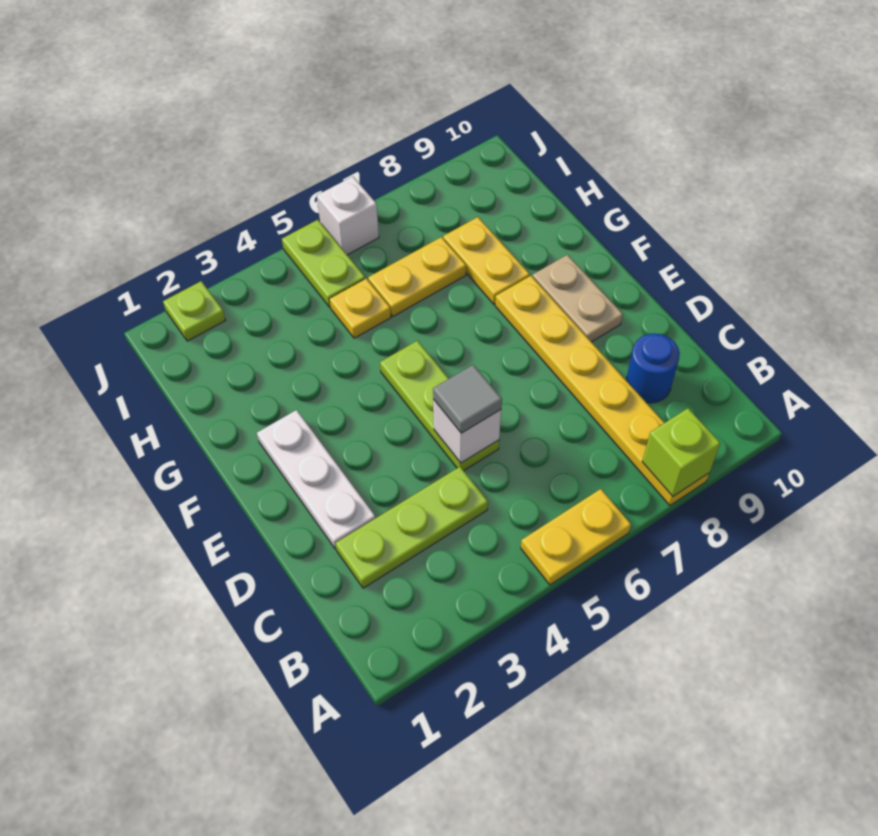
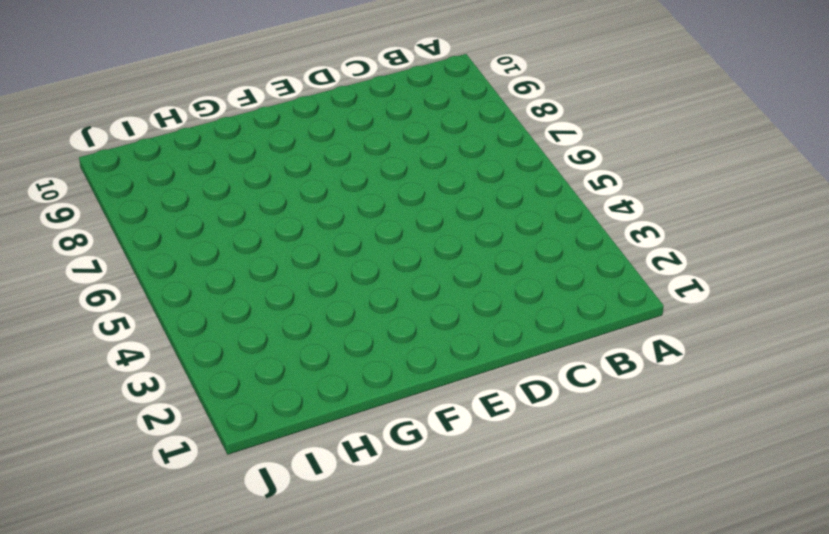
none -> yellow plate A5:A6 level 1
none -> yellow plate A8:F8 level 1
none -> lime plate C2:C4 level 1

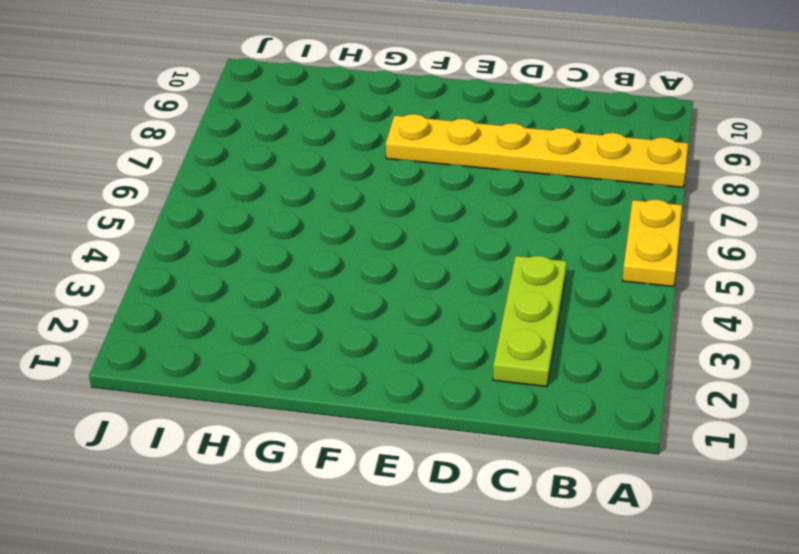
none -> blue round brick C9 level 1
none -> white plate D2:F2 level 1
none -> lime plate D5:F5 level 1

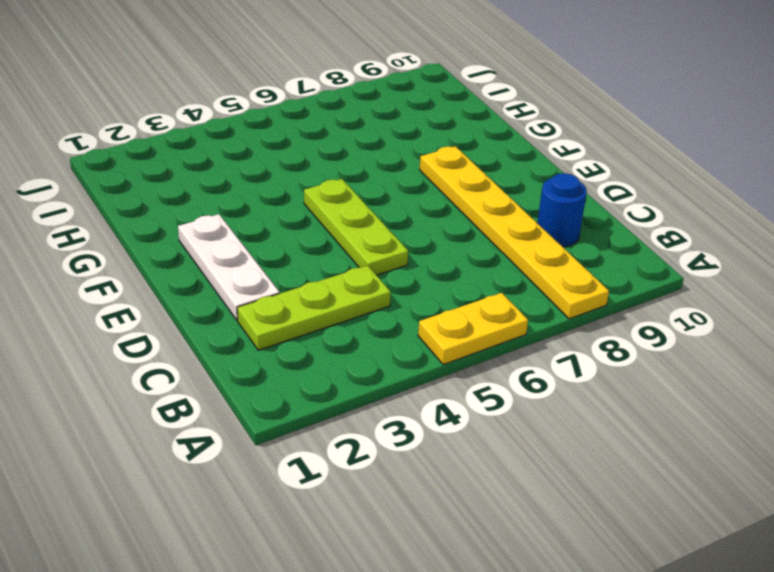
none -> tan plate E9:F9 level 1
none -> yellow plate G8:H8 level 1
none -> yellow plate H5 level 1

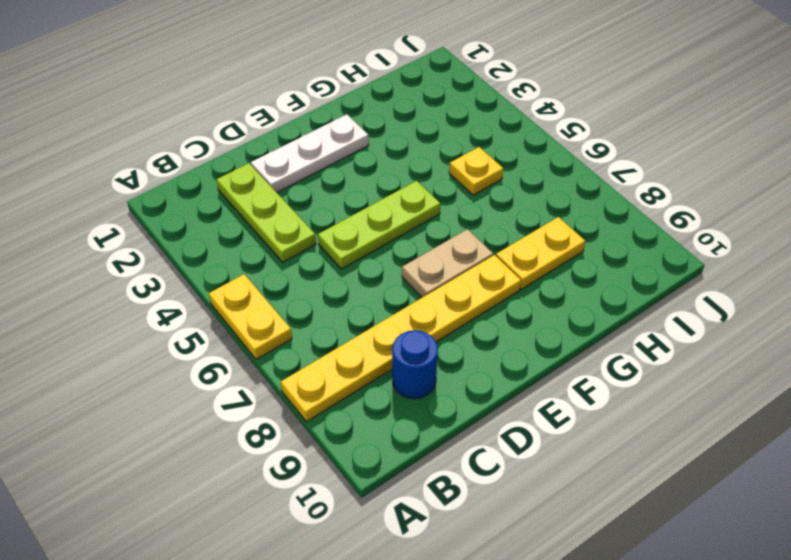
tan plate E7:F7 level 1 -> tan plate E9:F9 level 1
none -> yellow plate H6:H7 level 1
none -> lime plate I5:J5 level 1
none -> lime plate J2 level 1

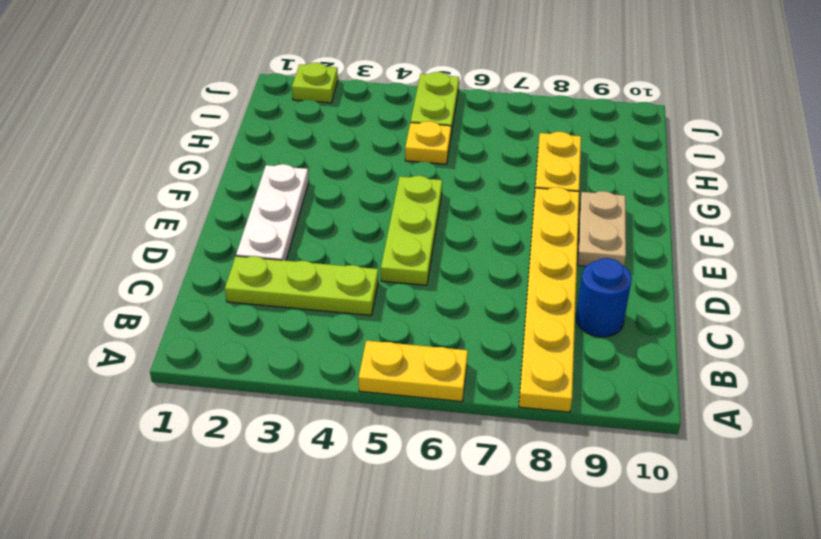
none -> yellow plate H6:H7 level 1
none -> white brick J6 level 1
none -> lime brick A8 level 2

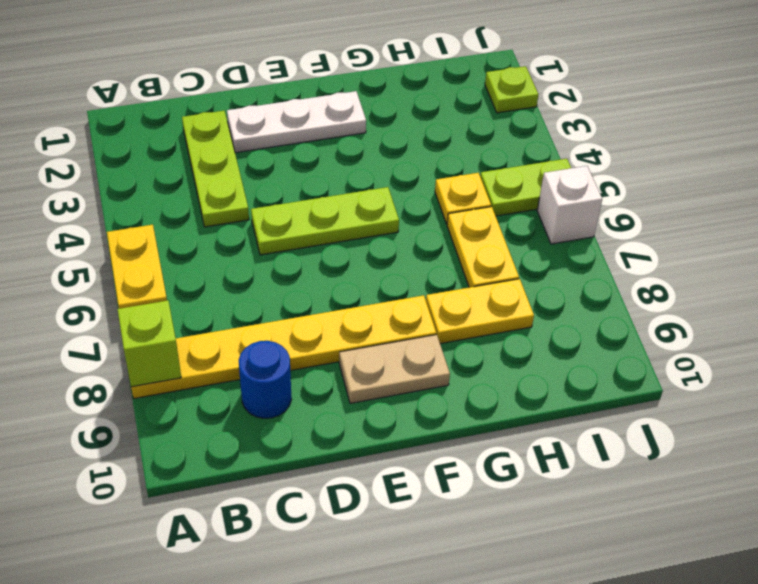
none -> white brick D5 level 2
none -> grey tile D5 level 3

